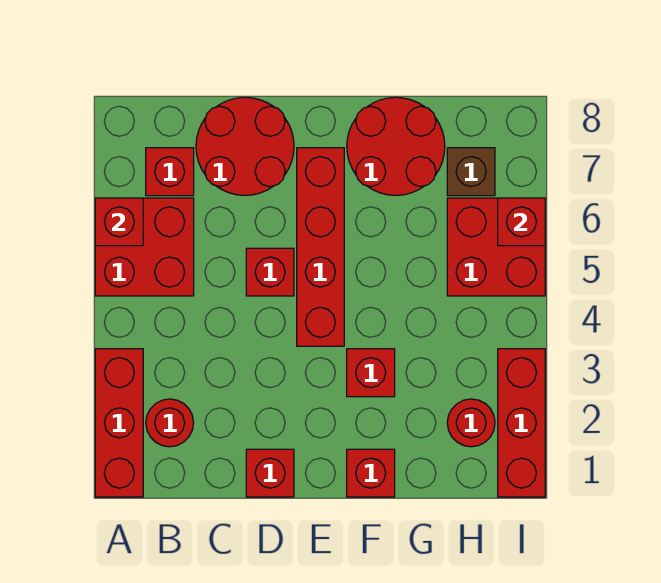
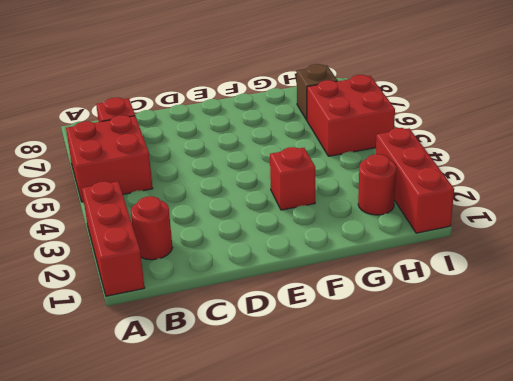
none -> red round brick C7:D8 level 1
none -> red brick D1 level 1
none -> red brick D5 level 1

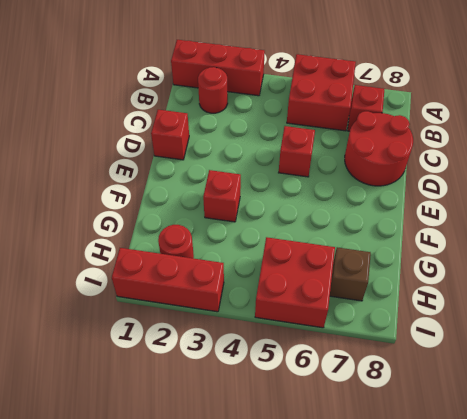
none -> red brick E4:E7 level 1
none -> red brick F1 level 1
none -> red round brick F7:G8 level 1

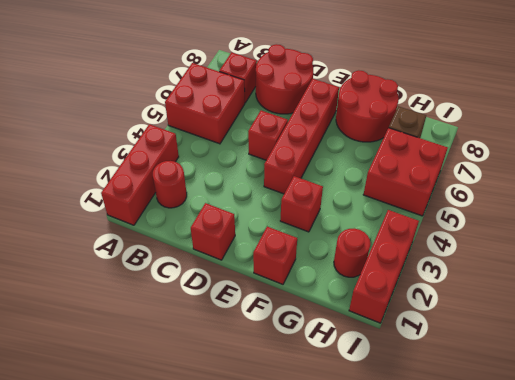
none -> red brick A6 level 2
none -> red brick I6 level 2

